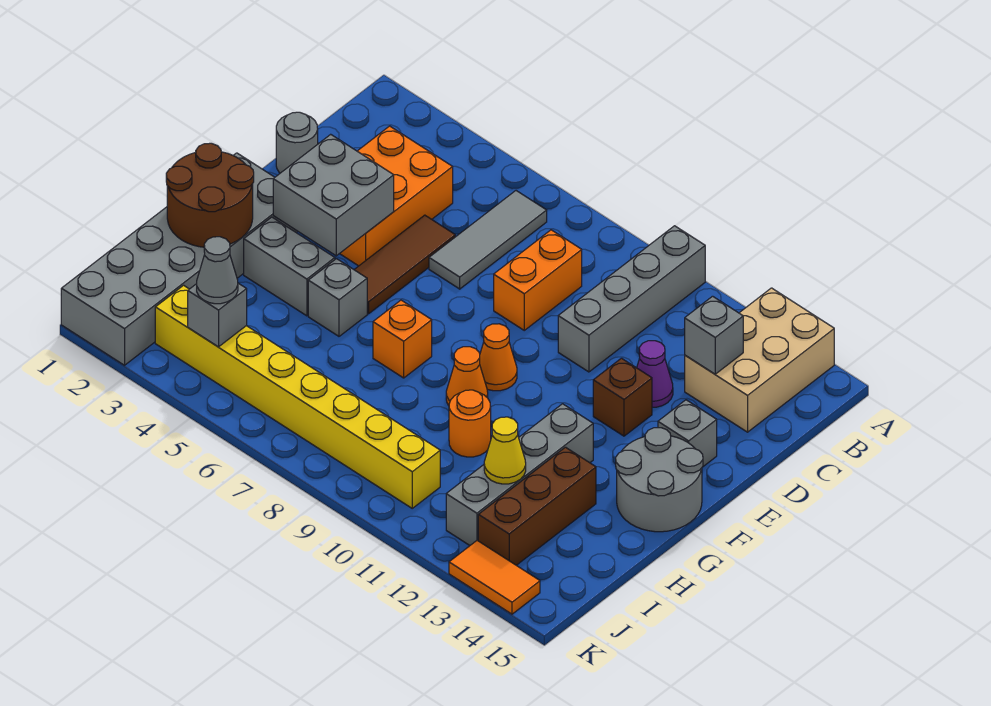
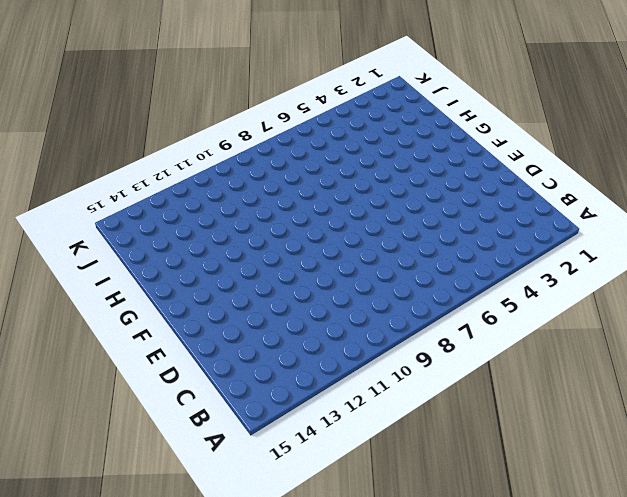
none -> grey brick A10:D10 level 1
none -> tan brick A13:C14 level 1
none -> grey tile B6:D6 level 1

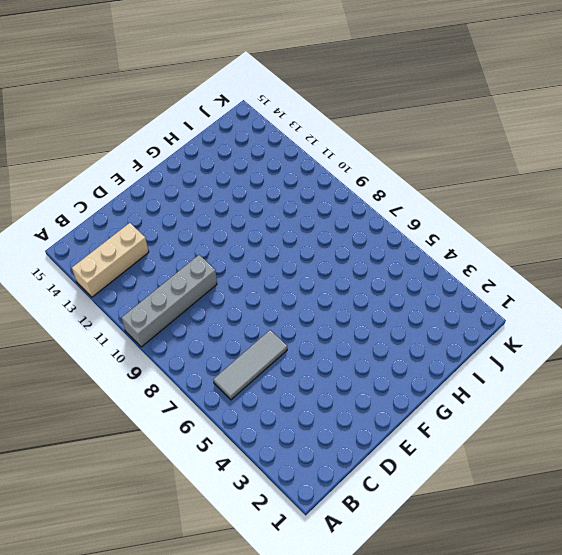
tan brick A13:C13 level 1 -> tan brick A13:C14 level 1
none -> orange brick C3:E4 level 1
none -> orange brick C8:D8 level 1
none -> grey round brick D1 level 1

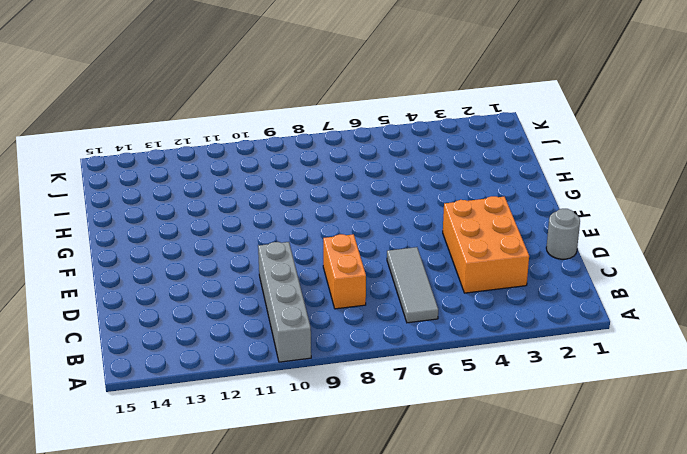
none -> tan brick A13:C14 level 1
none -> brown tile D5:F5 level 1
none -> purple cone D12 level 1

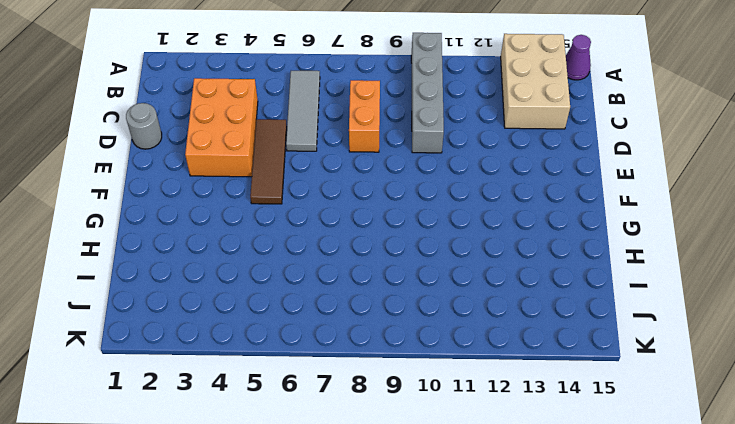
purple cone A15 level 1 -> purple cone D12 level 1
none -> brown brick E12 level 1
none -> grey brick E14 level 1
none -> grey brick F1:K2 level 1

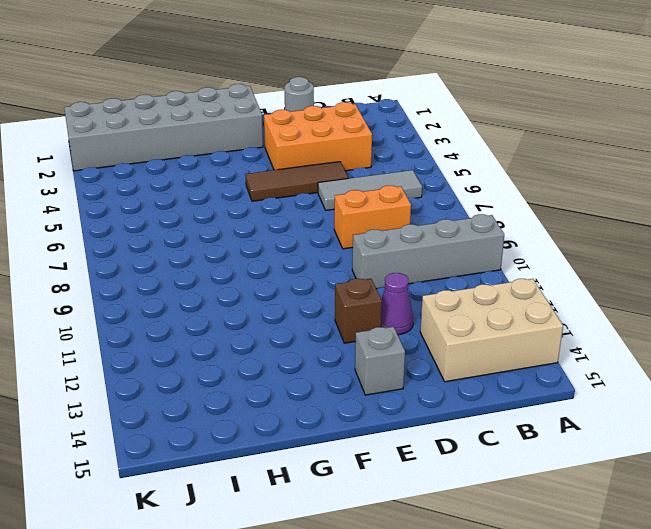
none -> orange cone F9 level 1
none -> grey round brick F14:G15 level 1
none -> grey brick G3:G4 level 1

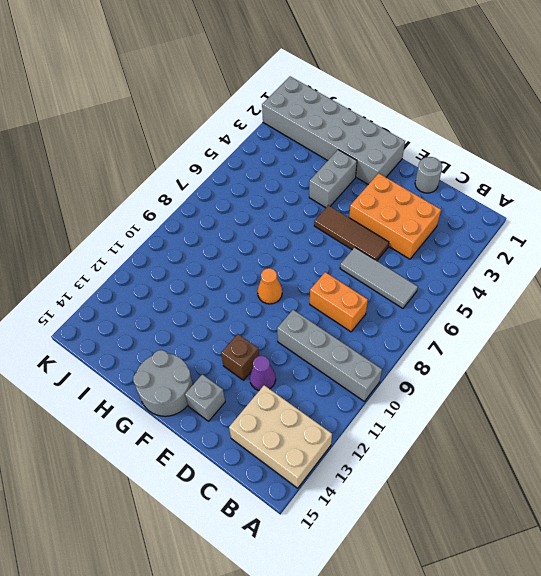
none -> grey brick G5 level 1
none -> orange brick G7 level 1
none -> orange cone G9 level 1

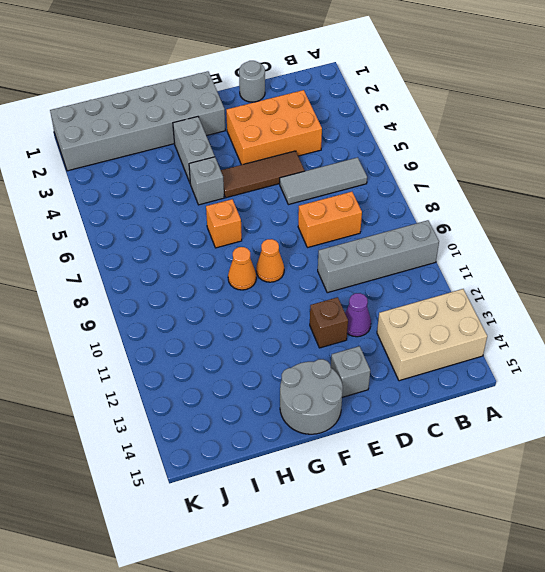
none -> grey brick G12:J12 level 1
none -> orange round brick H10 level 1
none -> brown brick H13:J13 level 1

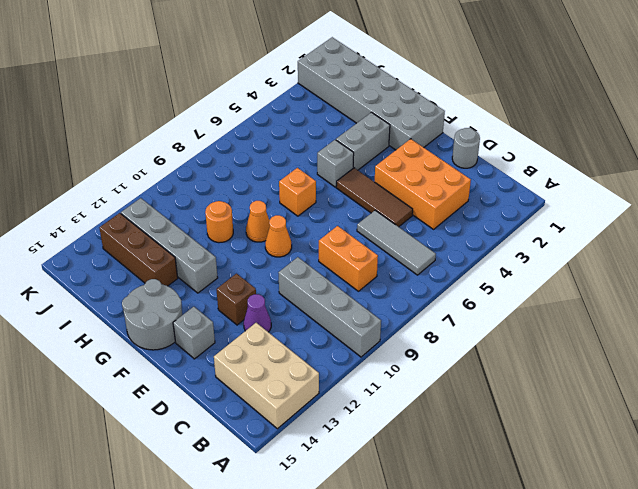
none -> yellow brick J3:J10 level 1
none -> orange tile K13:K14 level 1
none -> grey brick C13 level 2

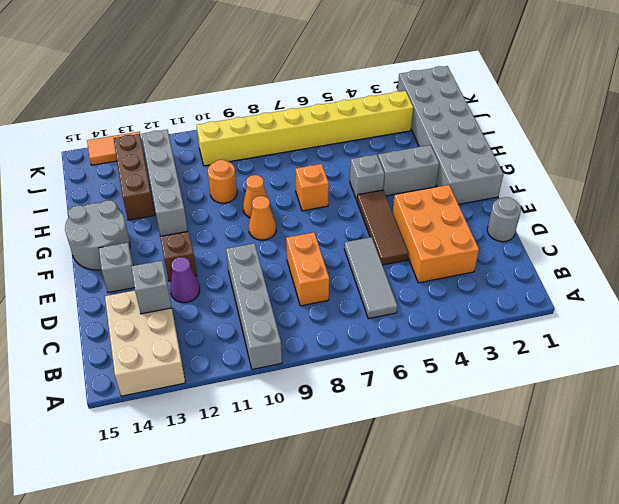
none -> grey brick E3:F4 level 2
none -> brown round brick G1:H2 level 2
none -> yellow cone I12 level 2

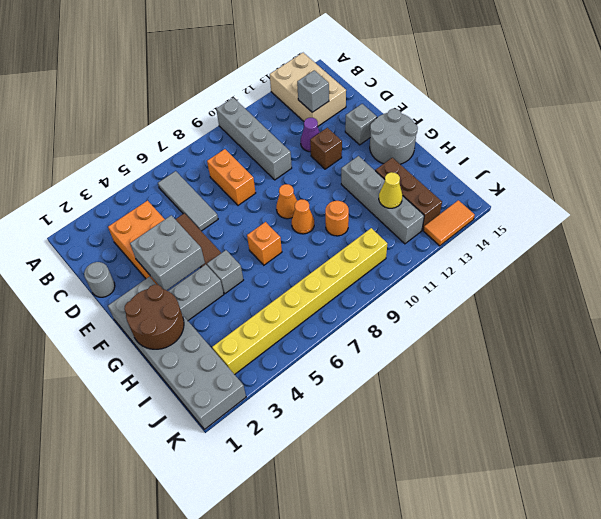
none -> grey brick J4 level 2
none -> grey cone J4 level 3

